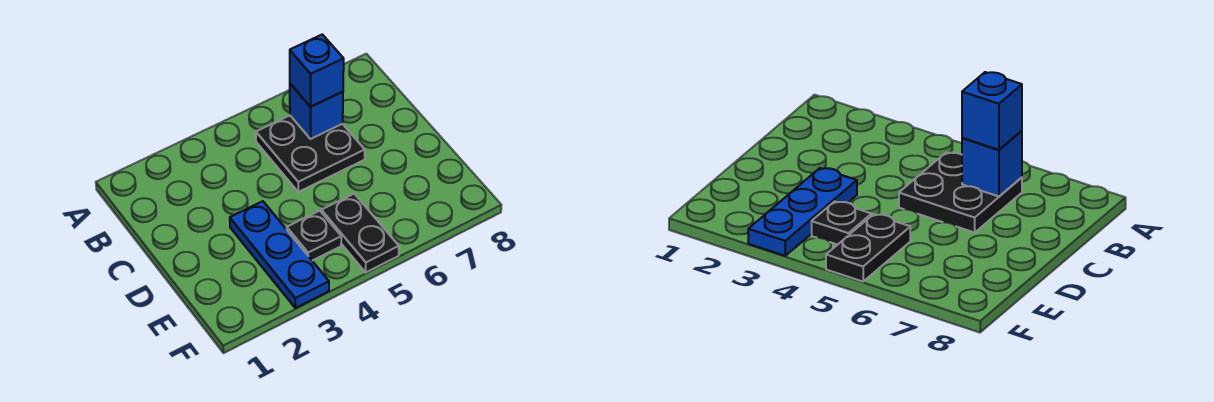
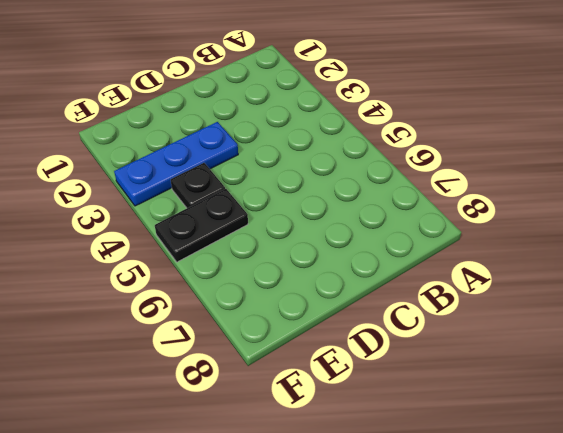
none -> black plate B5:C6 level 1
none -> blue brick B6 level 2

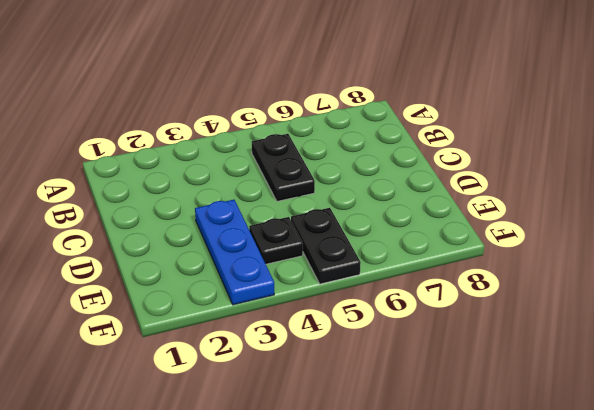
black plate B5:C5 level 1 -> black plate B5:C6 level 1
none -> blue brick B6 level 2
none -> blue brick B6 level 3

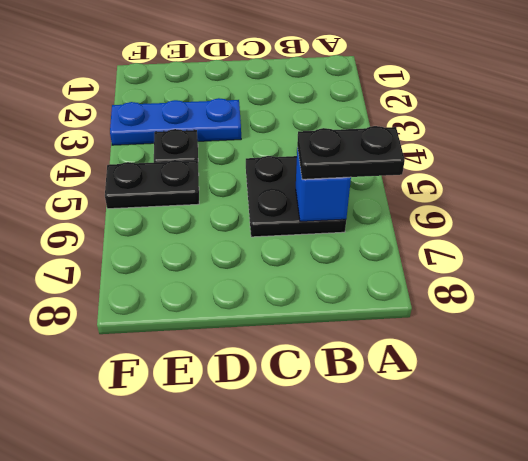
black plate A6:B6 level 3 -> blue brick B6 level 3

